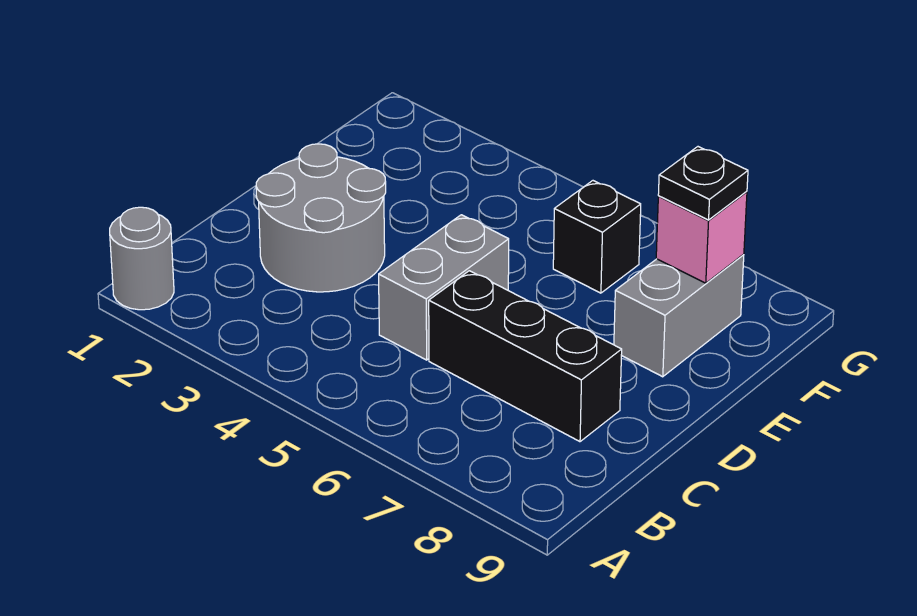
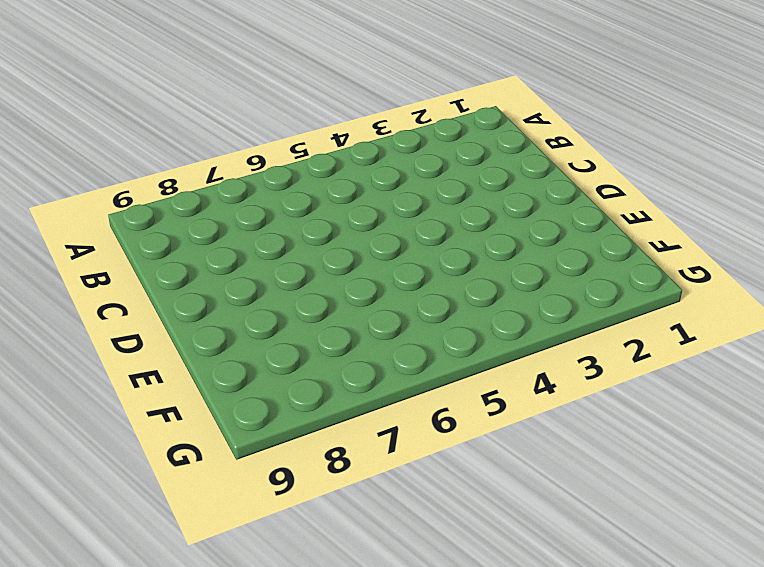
none -> grey round brick A1 level 1
none -> grey round brick C2:D3 level 1

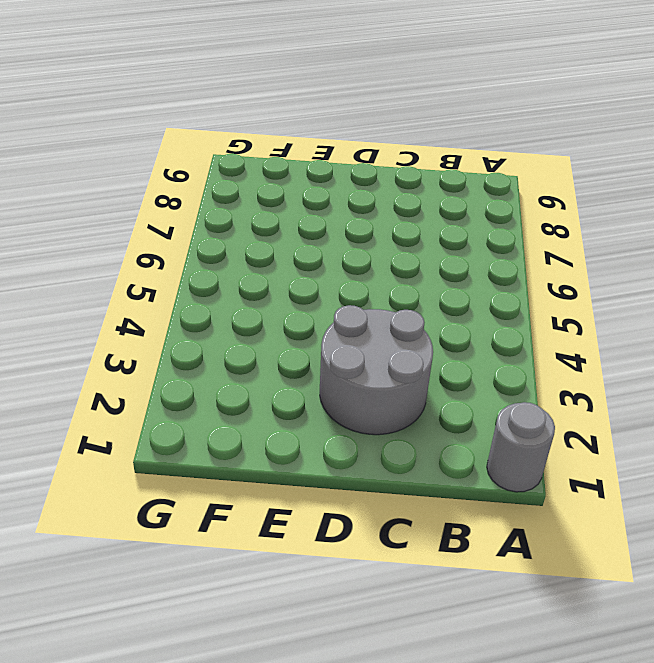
none -> grey brick C5:D5 level 1
none -> black brick C6:C8 level 1

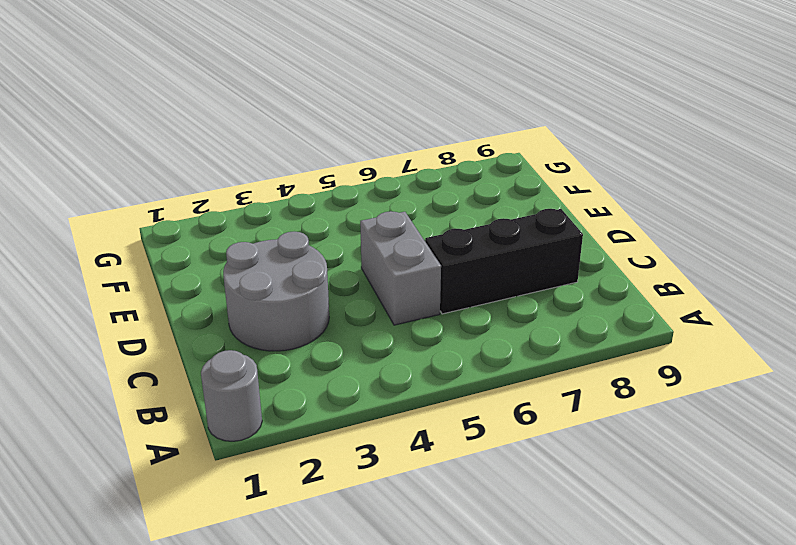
none -> grey brick E8:F8 level 1
none -> black brick F6 level 1

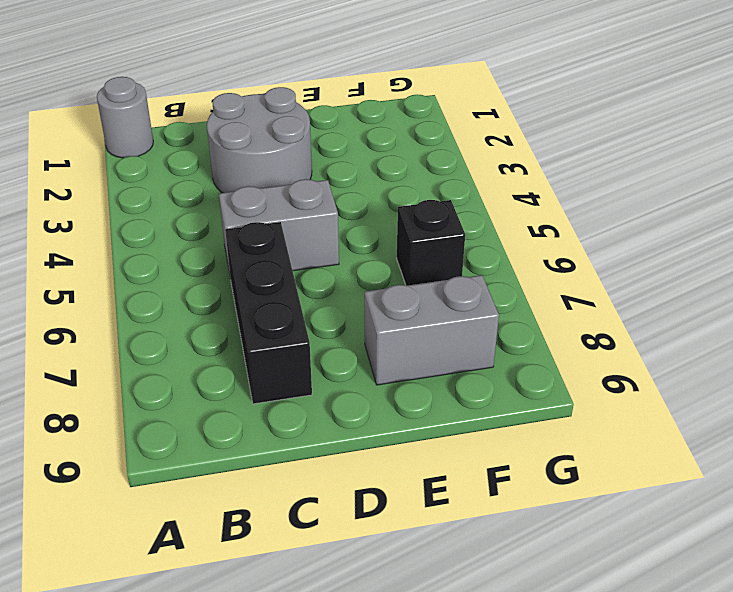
none -> pink brick F8 level 2
none -> black plate F8 level 3

